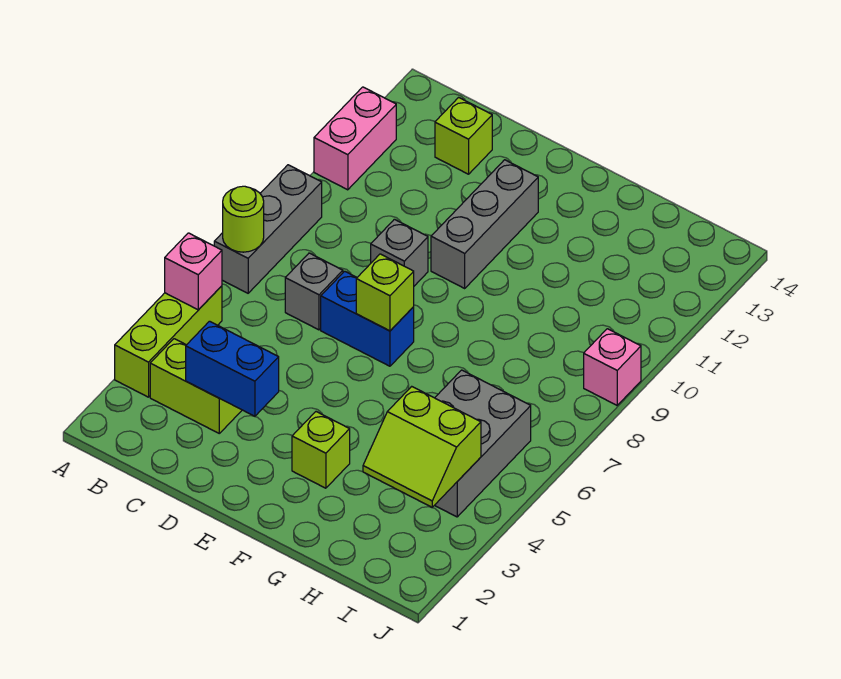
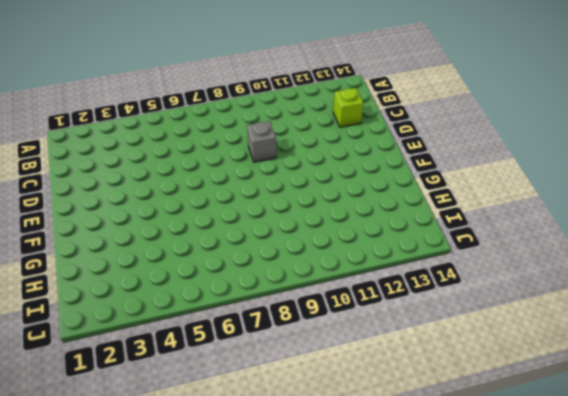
none -> lime brick A3:A5 level 1
none -> grey brick A7:A9 level 1
none -> pink brick A11:A12 level 1

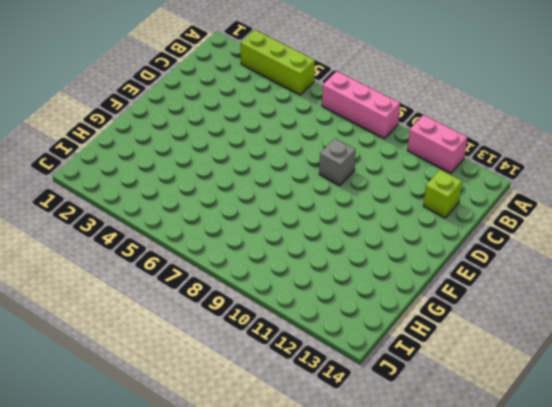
pink brick A7:A9 level 1 -> grey brick A7:A9 level 1
none -> lime brick B3:C3 level 1
none -> grey brick C7 level 1
none -> blue brick D7:E7 level 1

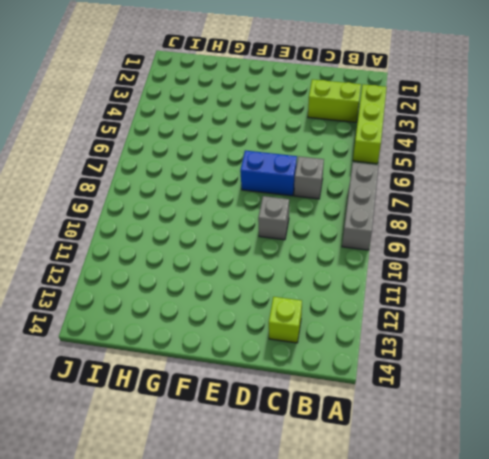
none -> pink brick A11:A12 level 1
none -> grey brick E10:E12 level 1
none -> lime brick F3 level 1

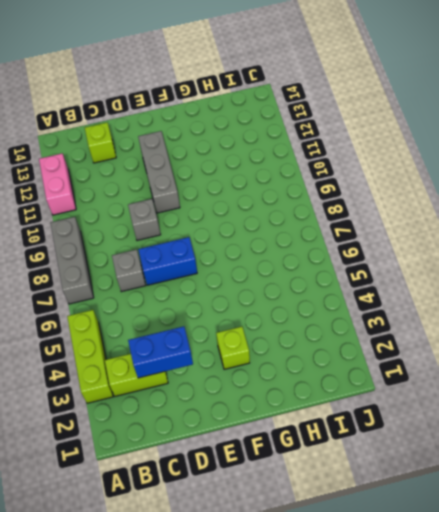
none -> grey brick H4:I6 level 1
none -> pink brick J9 level 1
none -> pink brick A5 level 2

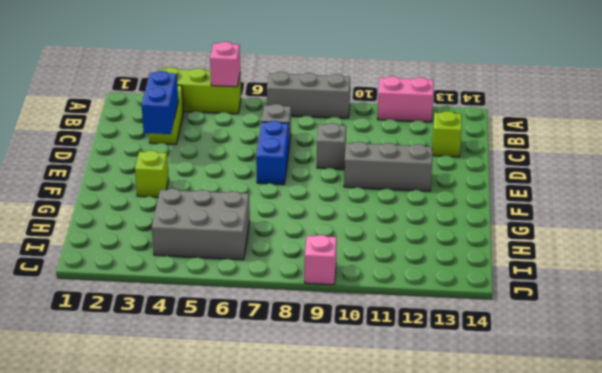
none -> lime round brick A7 level 2
none -> lime brick E7 level 2
none -> lime slope H3:I4 level 2 top 4

